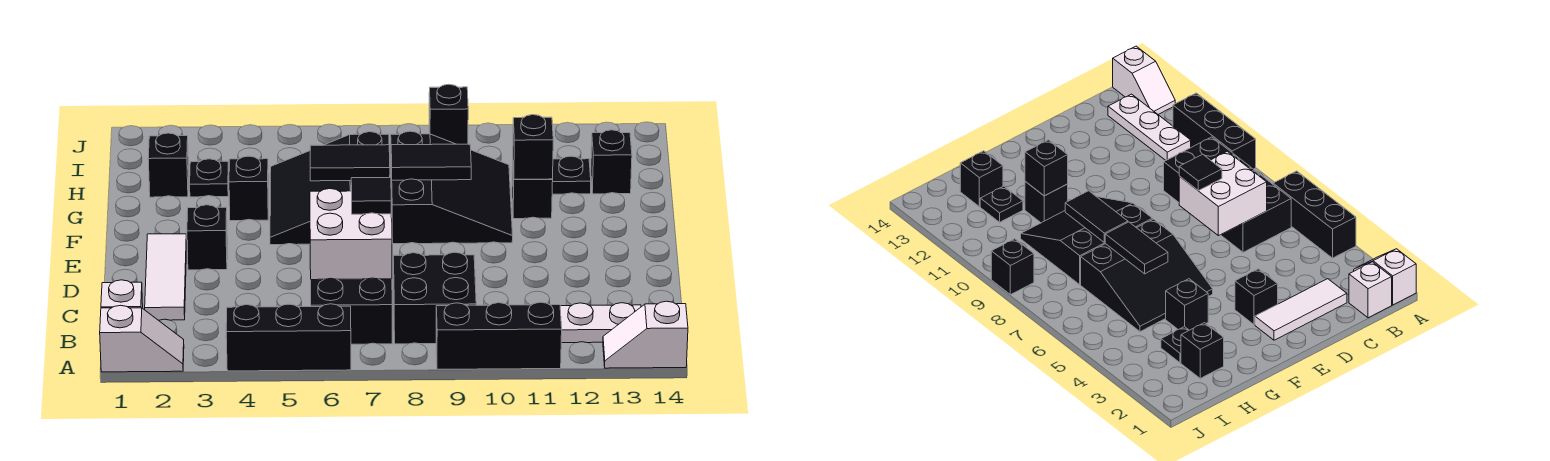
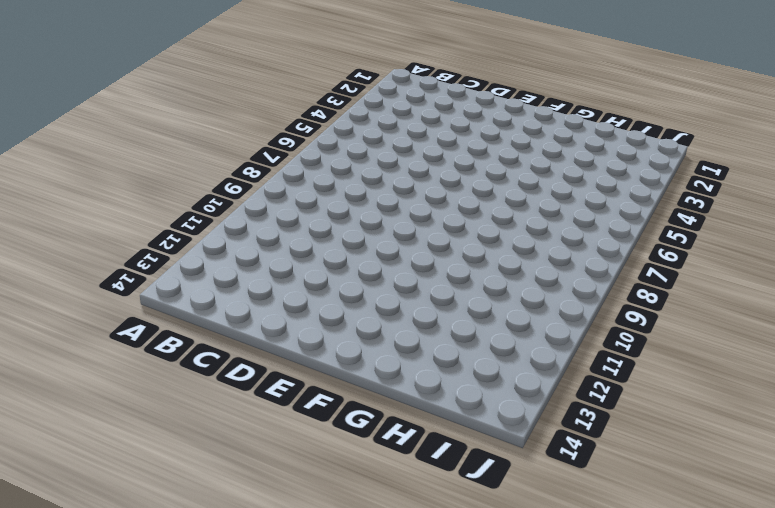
none -> white slope A1:A2 level 1 top 1
none -> black brick A4:A6 level 1
none -> black brick A9:A11 level 1

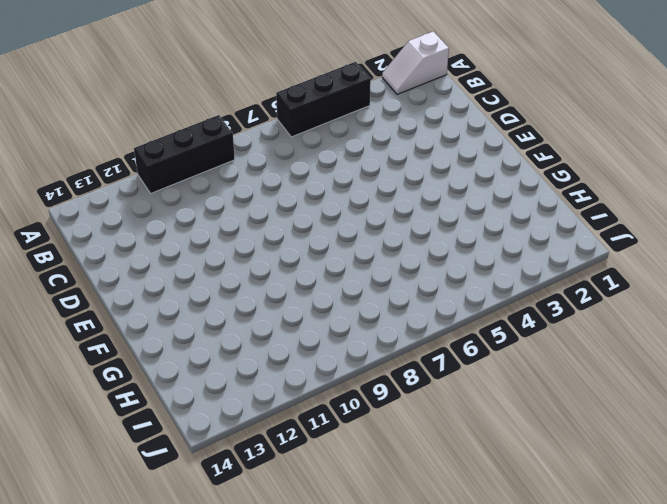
none -> white slope A13:A14 level 1 top 14
none -> white brick B1 level 1
none -> black brick B6:C7 level 1

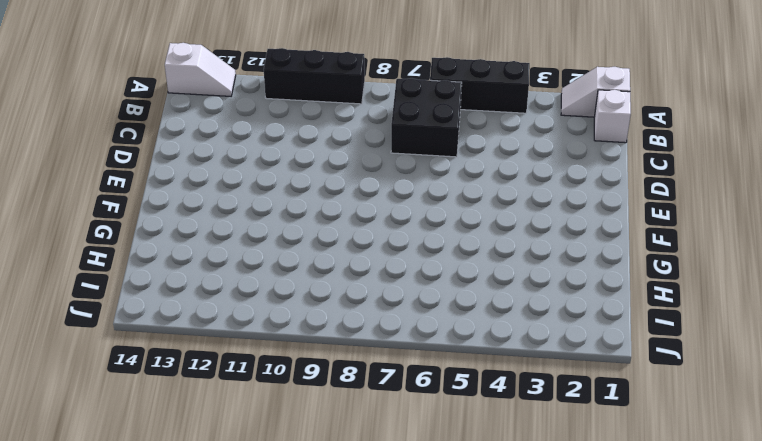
none -> black brick B8:C9 level 1
none -> white plate B11:B13 level 1
none -> white tile C2:E2 level 1

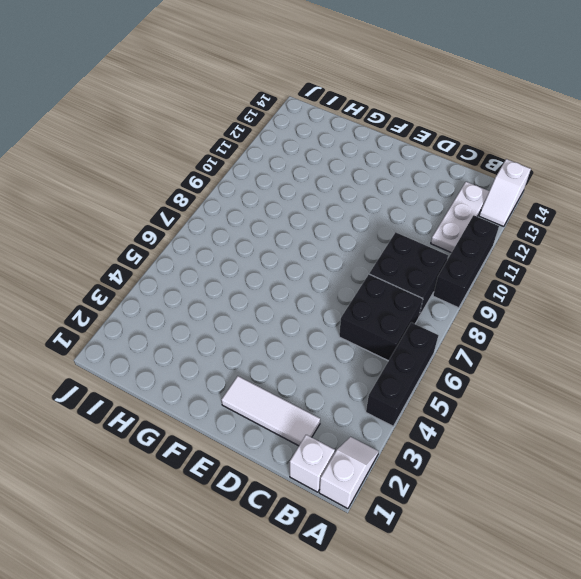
none -> black brick E3 level 1
none -> black slope F5:H7 level 1 top 7
none -> black slope F8:H10 level 1 top 8

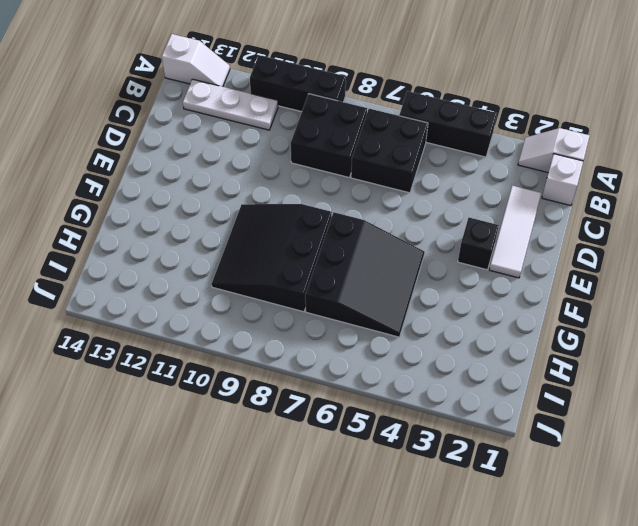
none -> black brick G4 level 1
none -> black brick G11 level 1
none -> black brick H2 level 1

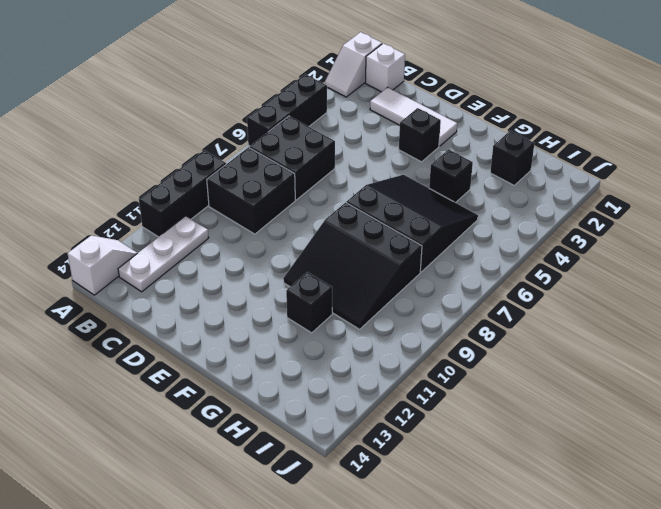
none -> black plate H3 level 1
none -> black plate H12 level 1
none -> black brick H13 level 1

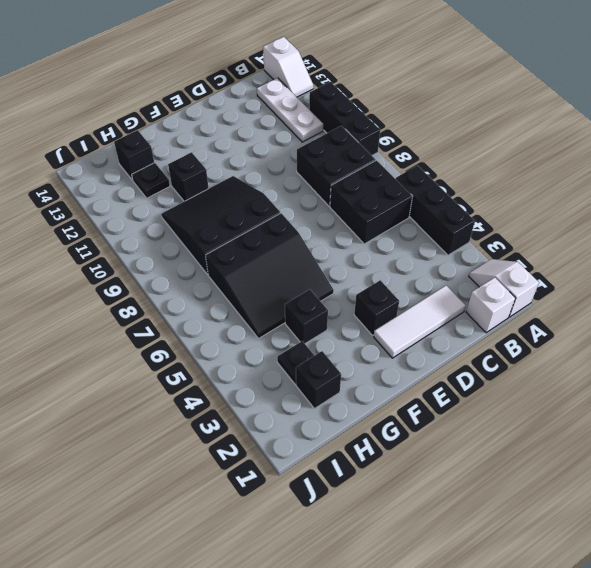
none -> black brick J9 level 1
none -> white brick C6:D7 level 2
none -> black tile G6:G7 level 2

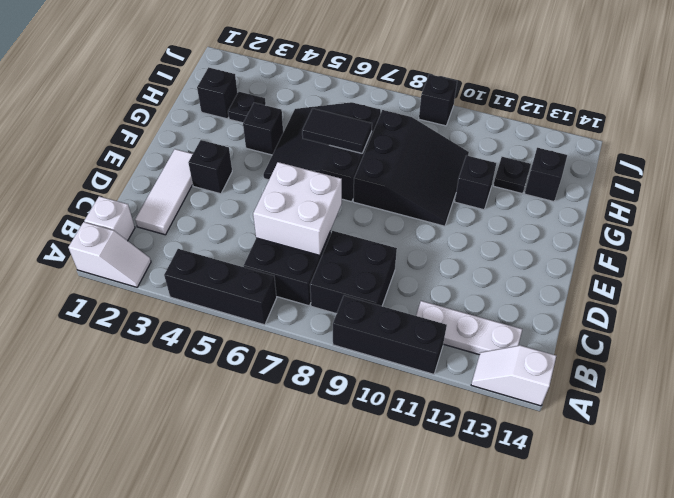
none -> black tile G8:G9 level 2
none -> black brick G11 level 2
none -> black tile D7 level 3

